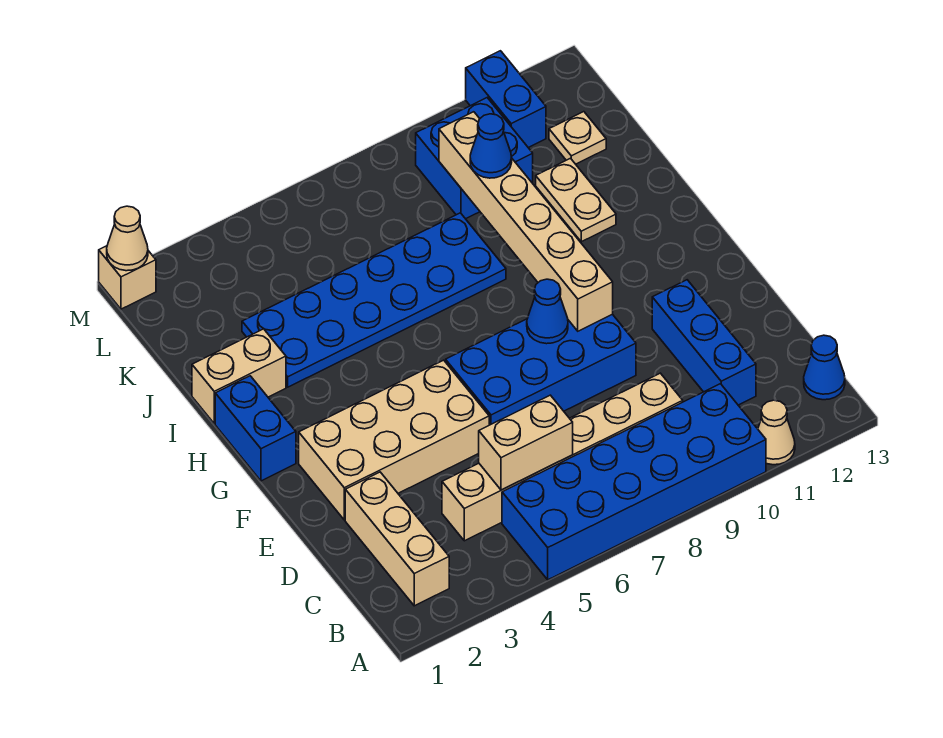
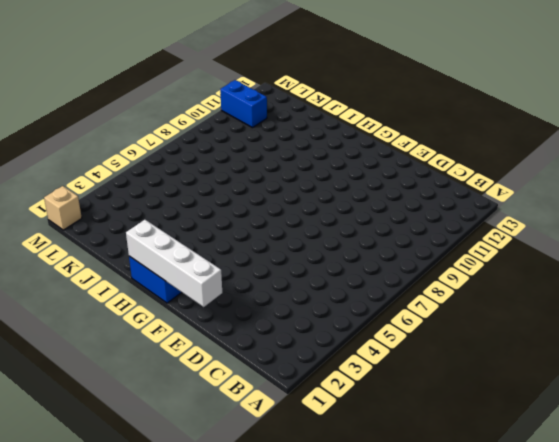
white brick E1:H1 level 2 -> none
none -> blue brick A5:B10 level 1
none -> tan cone A11 level 1
none -> tan brick B2:D2 level 1

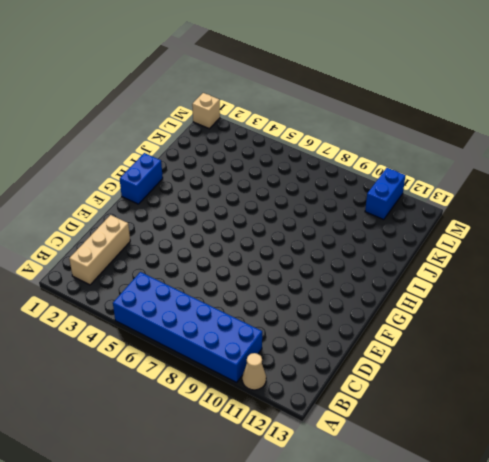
none -> blue cone B13 level 1
none -> tan brick C4:C9 level 1
none -> blue brick C11:E11 level 1

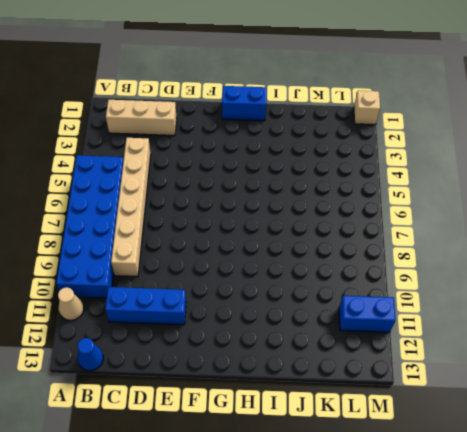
none -> tan brick E2:F5 level 1
none -> blue brick E6:F9 level 1
none -> tan brick I1:I2 level 1

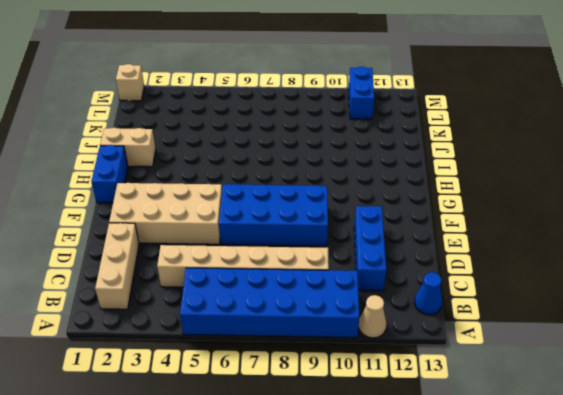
none -> blue plate I3:J8 level 1
none -> tan plate I11:J11 level 1
none -> blue brick K9:L10 level 1

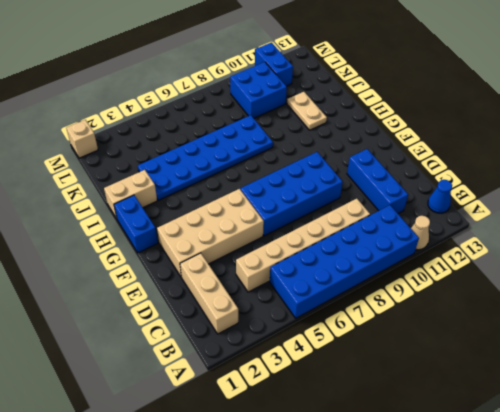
none -> tan plate K12 level 1
none -> tan brick C5:C6 level 2
none -> blue cone F8 level 2

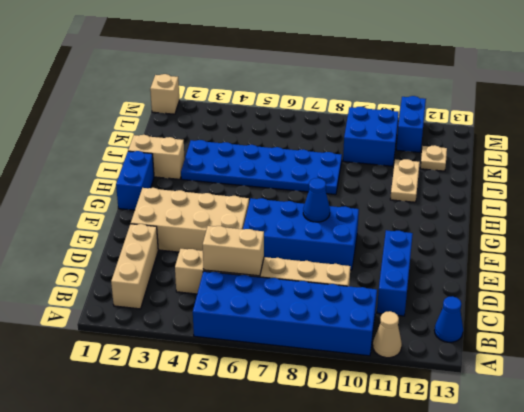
none -> tan brick F9:K9 level 2
none -> tan cone M1 level 2
none -> blue cone J9 level 3

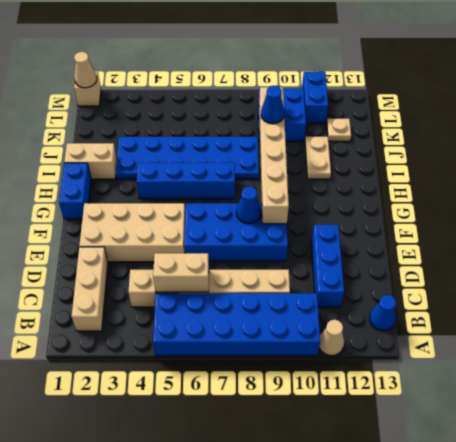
blue brick H4:H7 level 1 -> none

